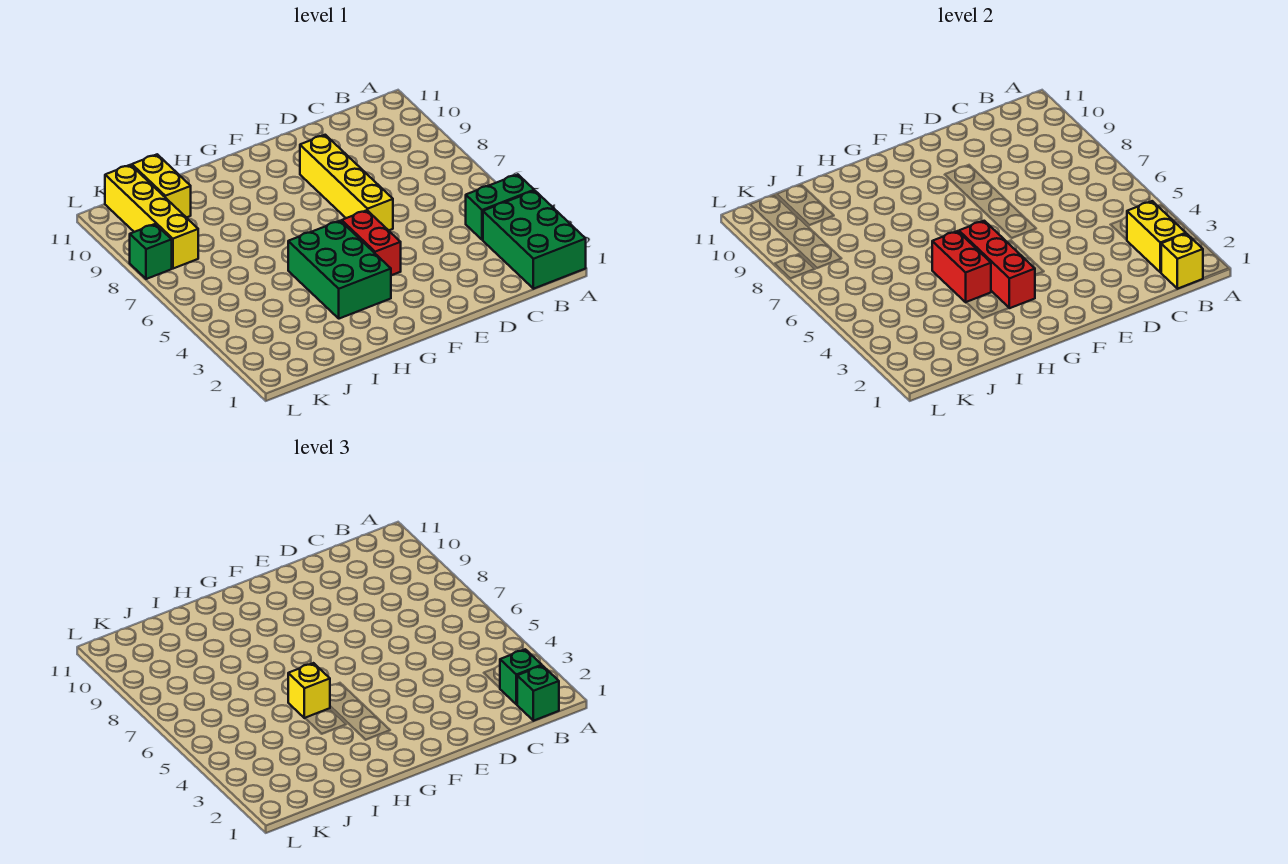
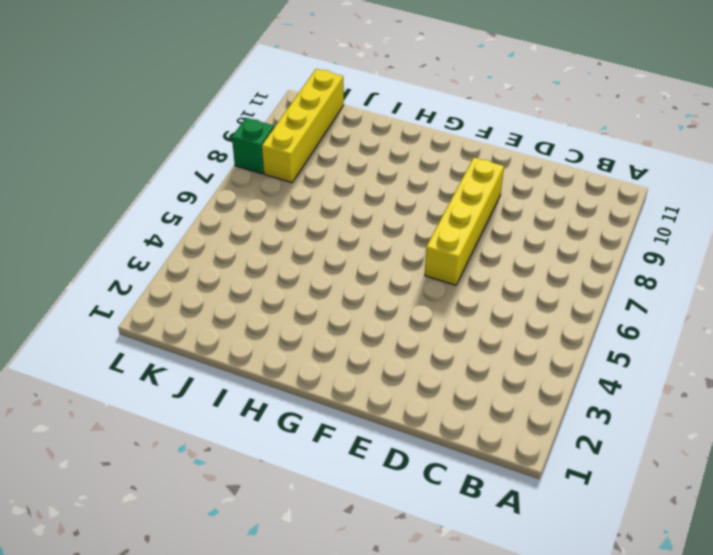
none -> green brick A1:B3 level 1
none -> green brick A4:B4 level 1
none -> red brick F4:F5 level 1

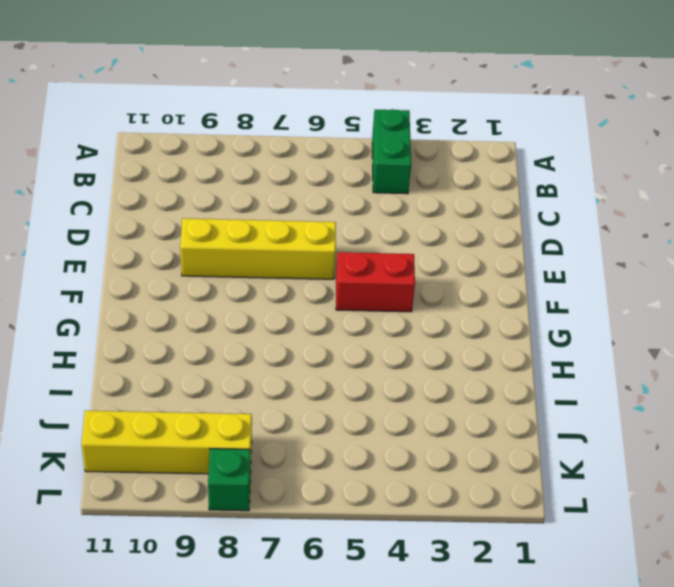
none -> green brick A1:B3 level 1
none -> green brick G3:H5 level 1
none -> yellow brick J10:J11 level 1

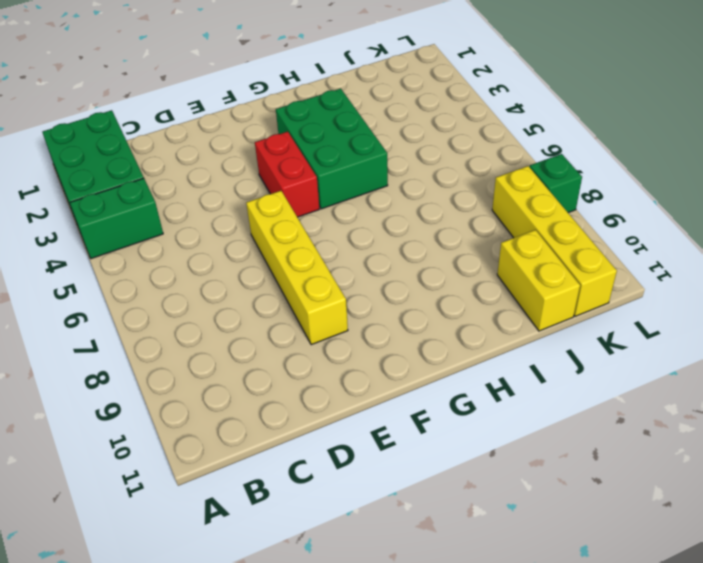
none -> yellow brick B1 level 2
none -> yellow brick B2:B3 level 2
none -> red brick G3:G5 level 2

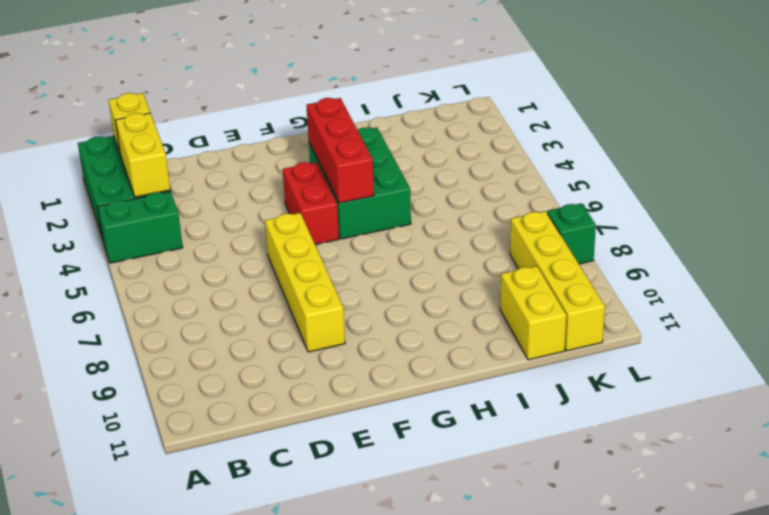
none -> red brick H4:H5 level 2
none -> green brick B1 level 3
none -> green brick B2 level 3

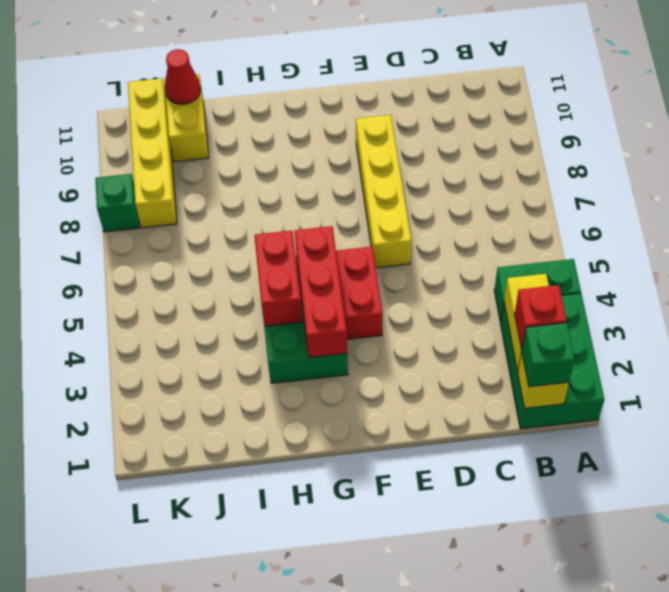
red brick B2 level 3 -> green brick B2 level 3
red cone J11 level 2 -> none
none -> yellow brick H5 level 3

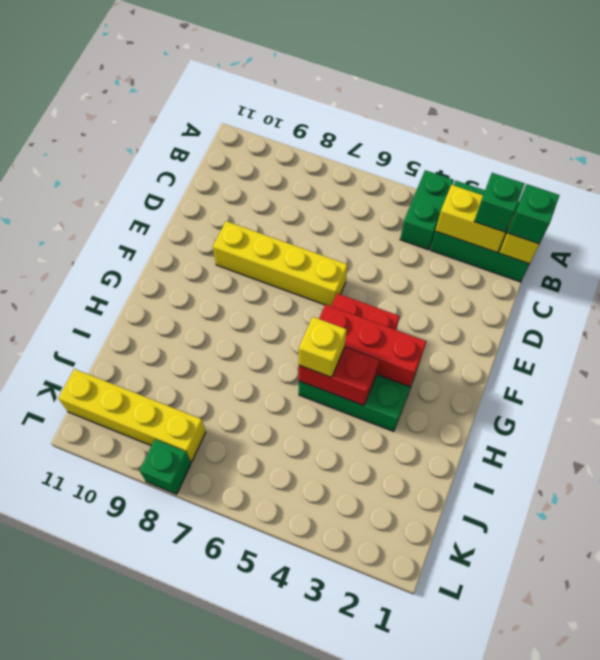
none -> yellow brick J10:J11 level 1

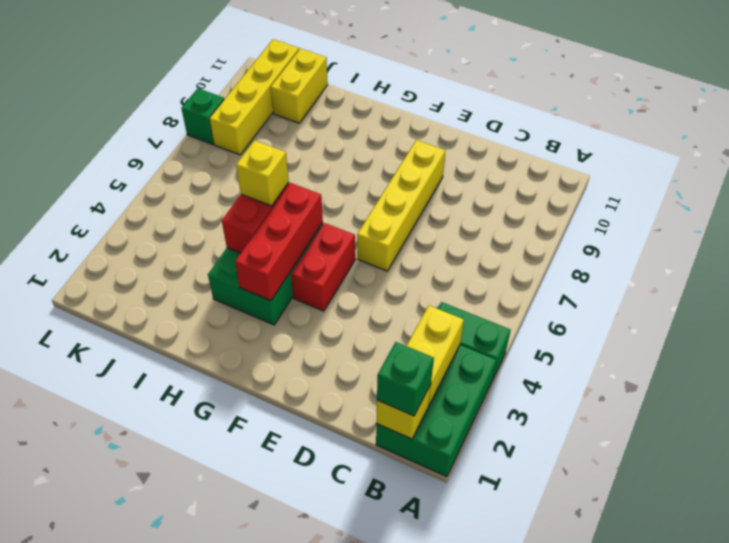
none -> green brick B2 level 3

